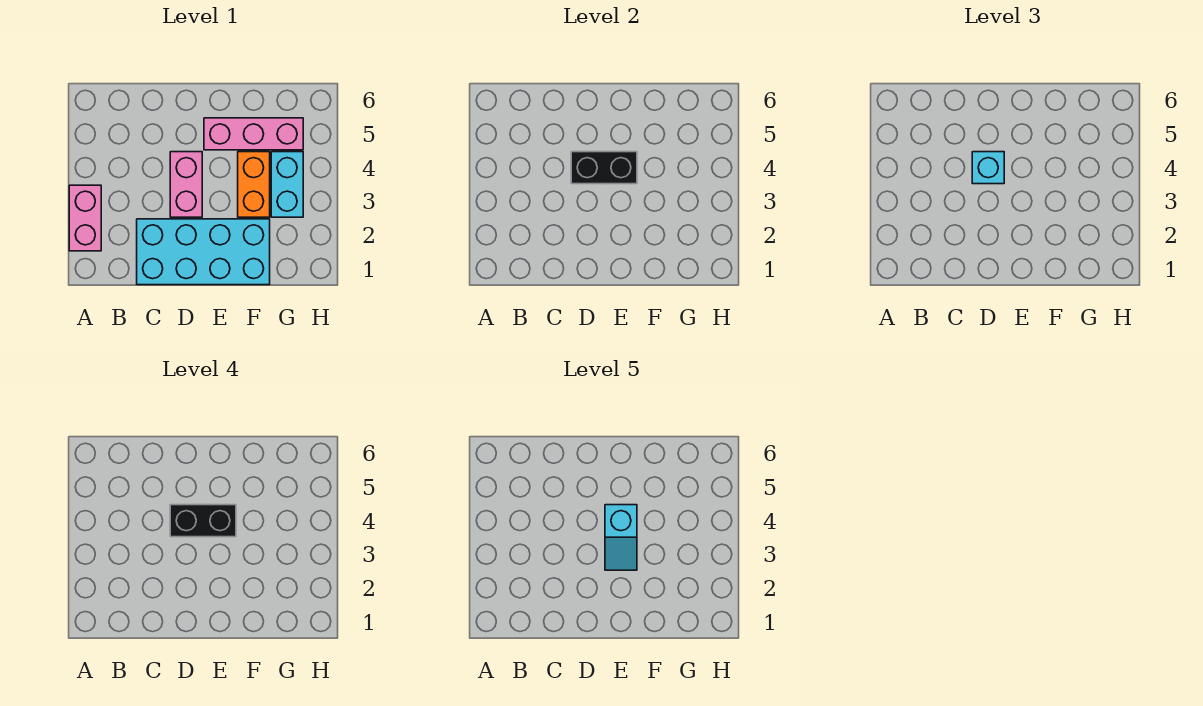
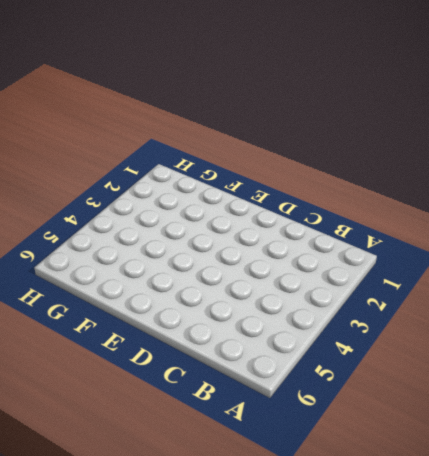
none -> pink brick A2:A3 level 1
none -> cyan brick C1:F2 level 1

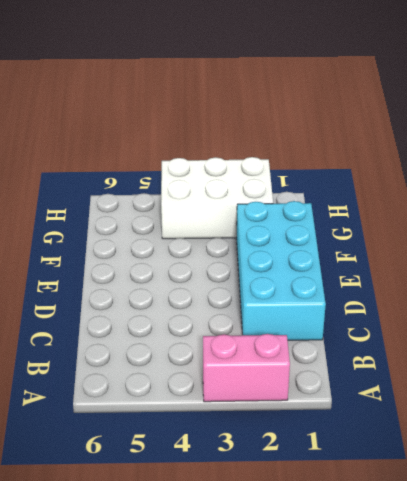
white brick G2:H4 level 1 -> cyan brick G3:G4 level 1
none -> pink brick D3:D4 level 1
none -> pink brick E5:G5 level 1

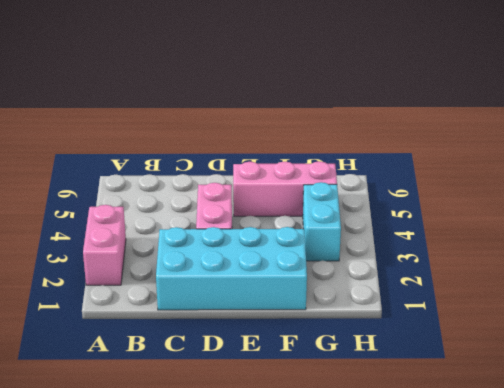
none -> orange brick F3:F4 level 1
none -> black brick D4:E4 level 2

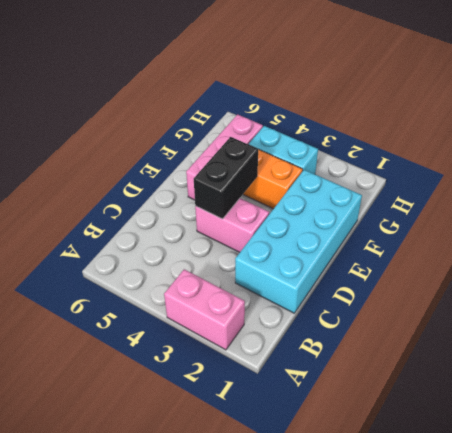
none -> cyan brick D4 level 3
none -> black brick D4:E4 level 4

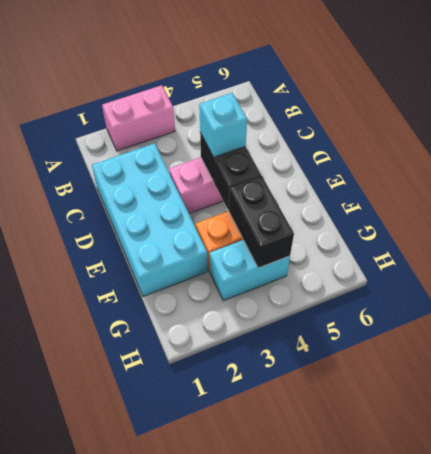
black brick F4:G4 level 2 -> black brick D4:E4 level 4
none -> pink brick E5:G5 level 1
none -> cyan slope E3:E4 level 5 top 4

